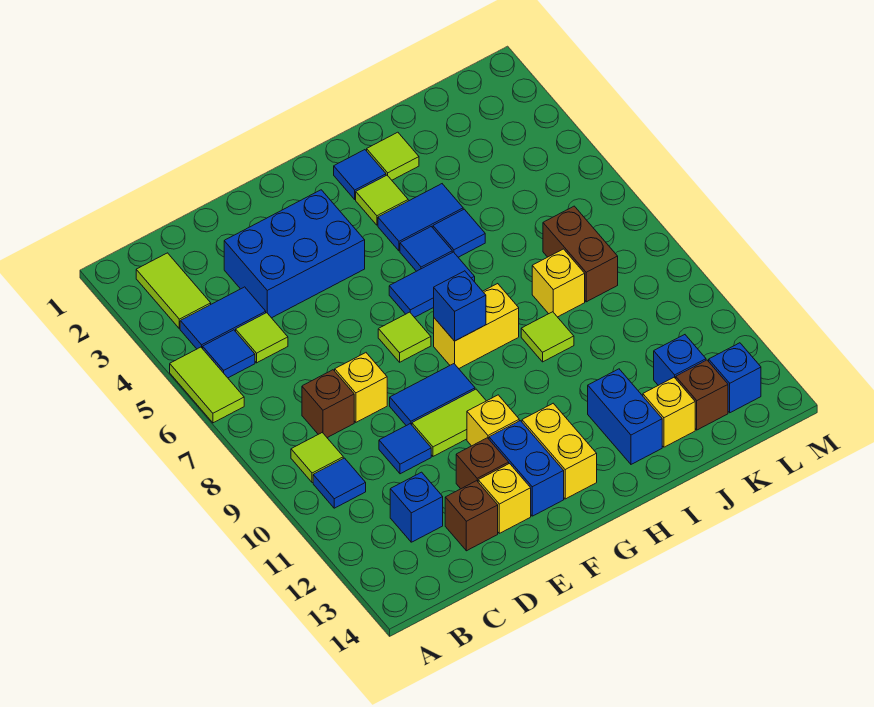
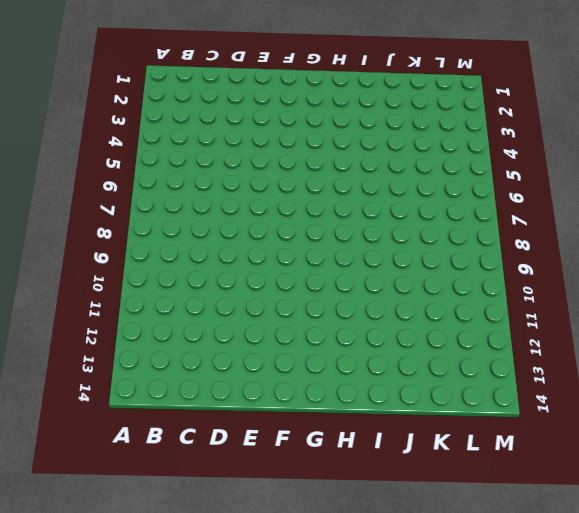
none -> lime tile A5:A6 level 1
none -> lime tile B2:B3 level 1
none -> blue tile B4:C4 level 1
none -> blue tile B5 level 1

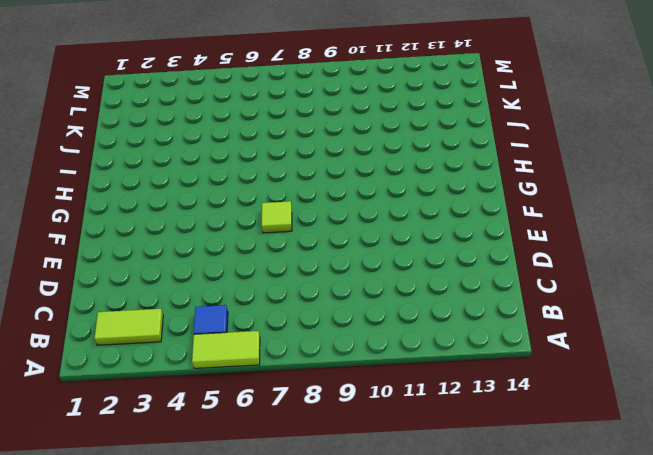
none -> blue tile B4:C4 level 1
none -> lime tile B9 level 1
none -> blue tile B10 level 1
none -> lime tile C5 level 1

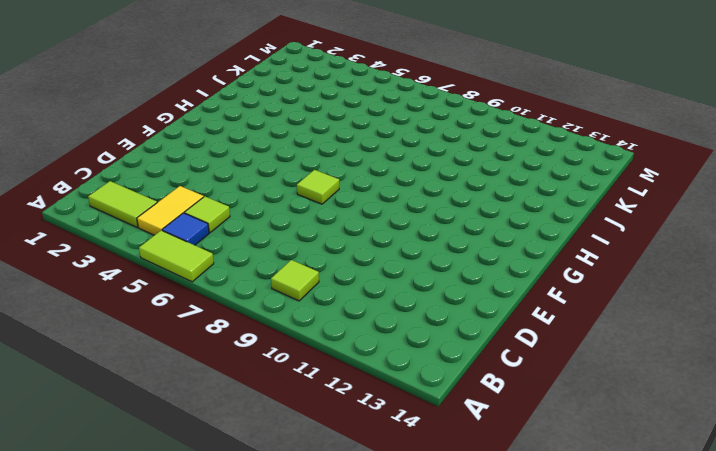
yellow tile B4:C4 level 1 -> blue tile B4:C4 level 1
none -> blue tile B10 level 1
none -> brown brick C8 level 1
none -> blue brick C12 level 1
none -> blue brick D3:F4 level 1

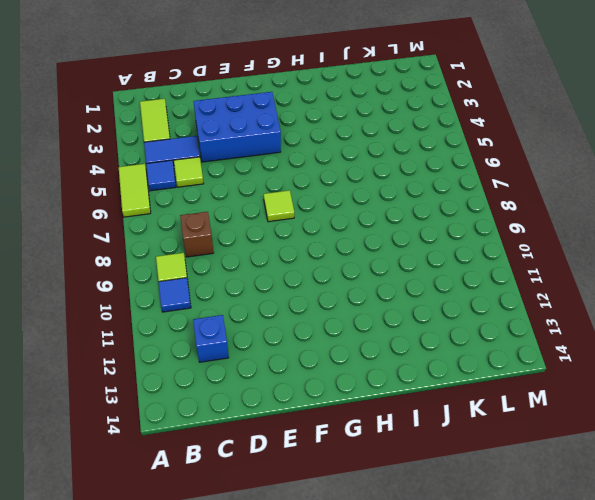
none -> yellow brick D8 level 1
none -> blue tile D10 level 1
none -> brown brick D13 level 1
none -> blue tile E9:F9 level 1

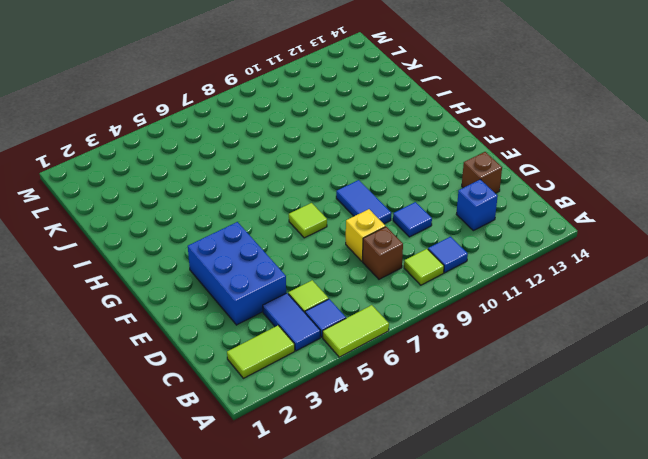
none -> lime tile E10:F10 level 1
none -> brown brick E12 level 1
none -> yellow brick E13 level 1
none -> yellow brick F11 level 1

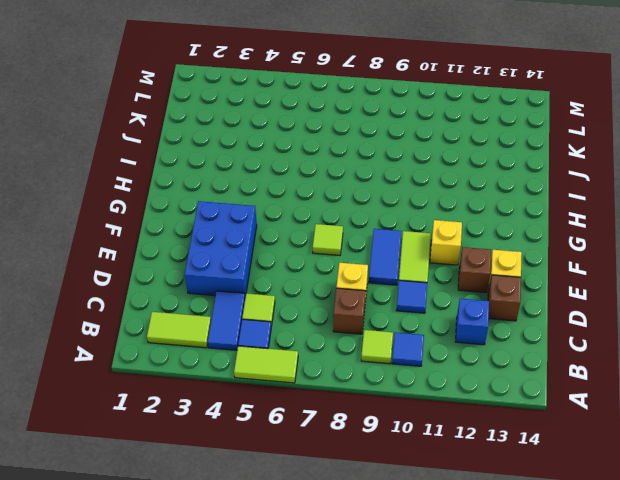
none -> blue brick F12:F13 level 1
none -> blue tile G6:H6 level 1
none -> yellow brick G8:H8 level 1
none -> yellow brick G12:G13 level 1

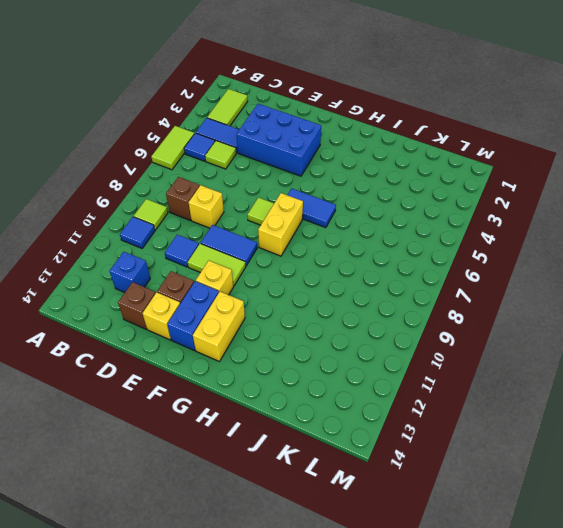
yellow brick G7:G8 level 1 -> yellow brick G8:H8 level 1
none -> blue tile H2 level 1
none -> lime tile H3 level 1
none -> blue tile H4:I4 level 1
none -> blue tile H5 level 1

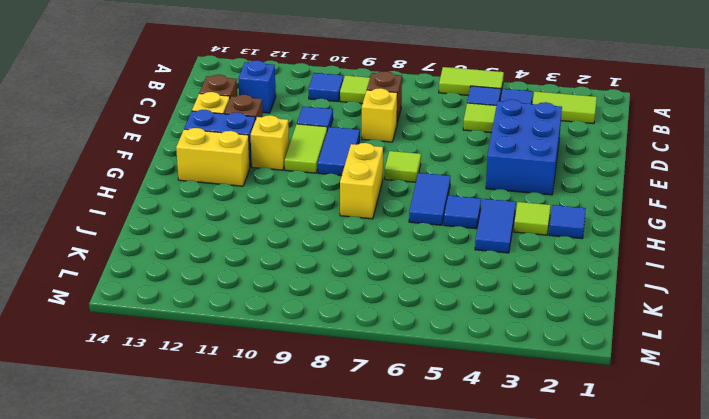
none -> lime tile I2 level 1
none -> blue tile I5 level 1
none -> lime tile I9 level 1
none -> blue brick I12:I13 level 1

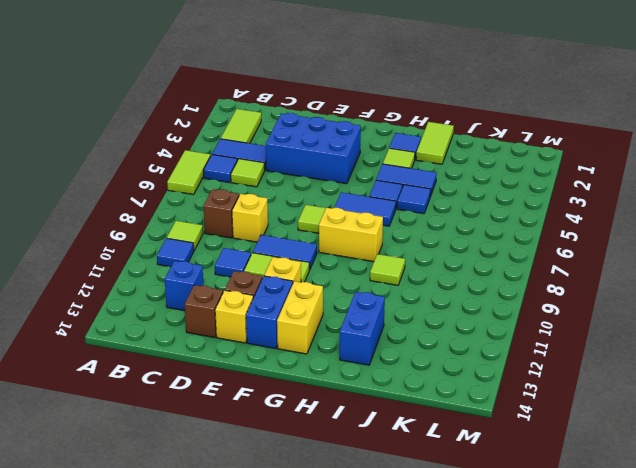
lime tile I1:I2 level 1 -> lime tile I2 level 1
none -> yellow brick J8 level 1
none -> yellow brick J13 level 1
none -> brown brick K7:K8 level 1
none -> blue brick K12 level 1

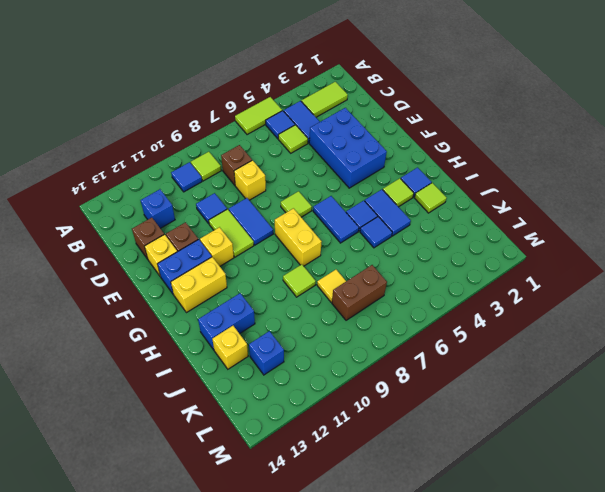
yellow tile J8 level 1 -> yellow brick J8 level 1
none -> brown brick K13 level 1
none -> blue brick L13 level 1
none -> blue brick G8 level 2

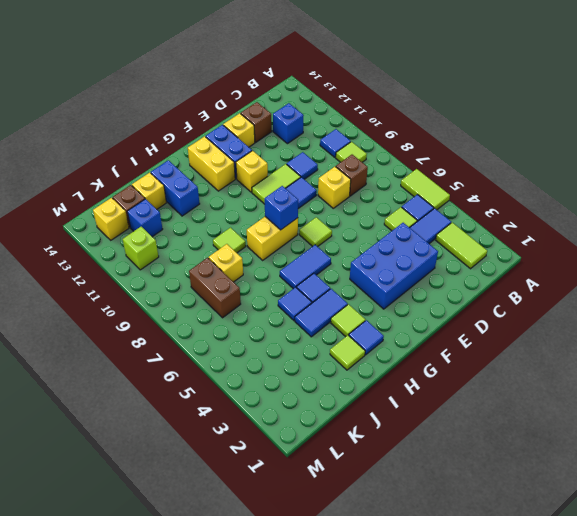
lime brick L11 level 1 -> none
yellow brick L13 level 1 -> blue brick L13 level 1
none -> brown brick E12 level 1

